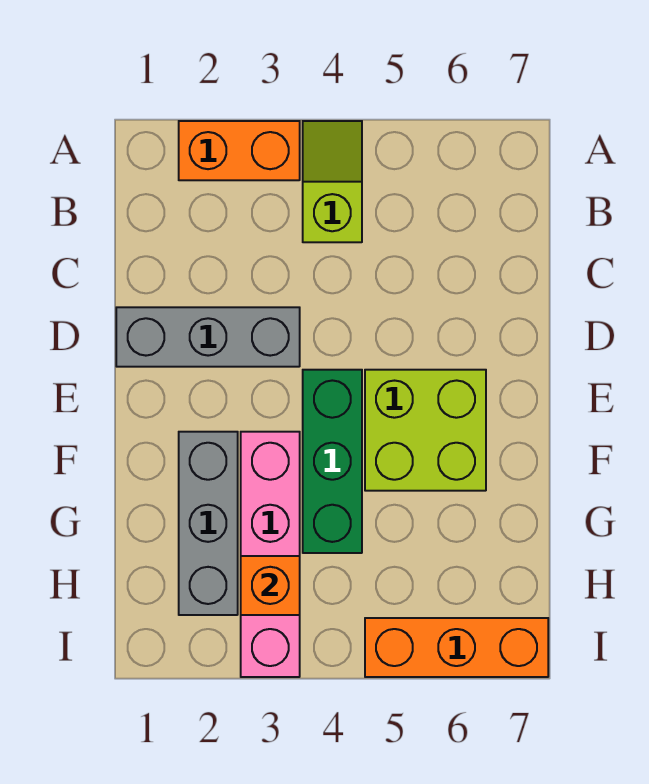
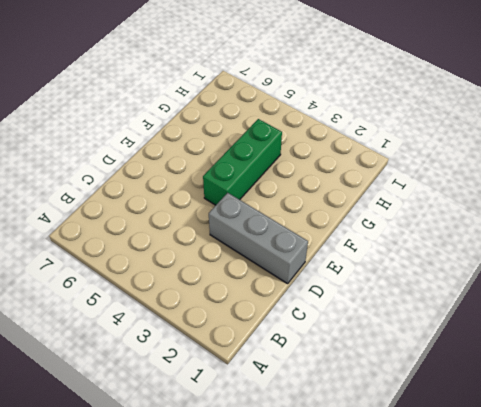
none -> orange brick A2:A3 level 1
none -> lime slope A4:B4 level 1 top B

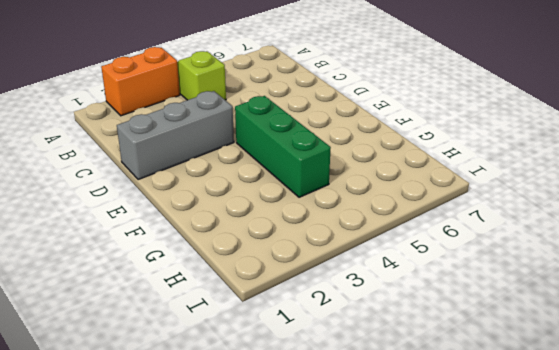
none -> lime brick E5:F6 level 1
none -> grey brick F2:H2 level 1

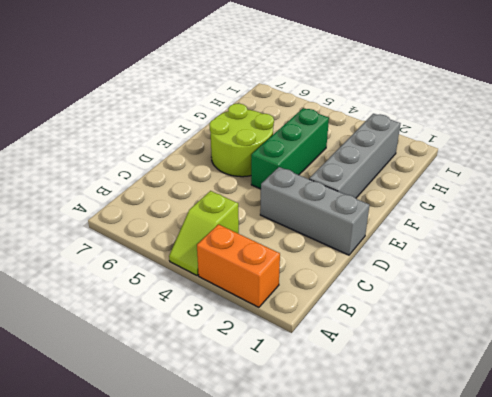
grey brick E2:H2 level 1 -> grey brick F2:H2 level 1
lime round brick E5:F6 level 1 -> lime brick E5:F6 level 1
none -> pink brick F3:I3 level 1
none -> orange brick I5:I7 level 1

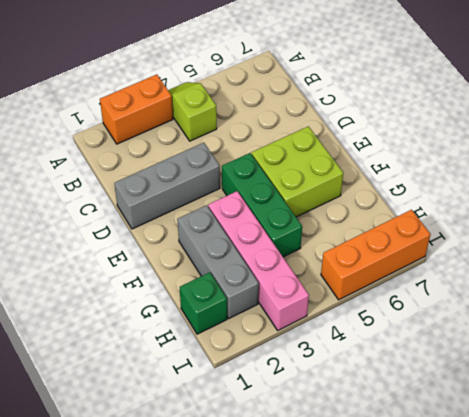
green brick H1 level 1 -> none
none -> orange brick H3 level 2

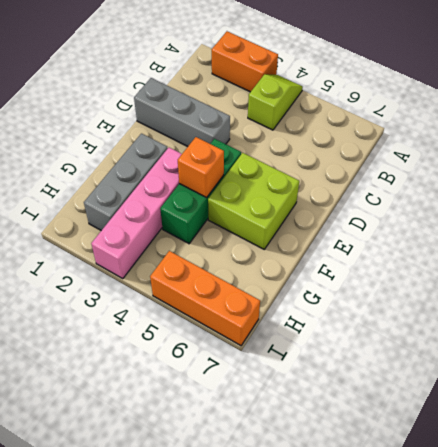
orange brick F4 level 2 -> orange brick H3 level 2

